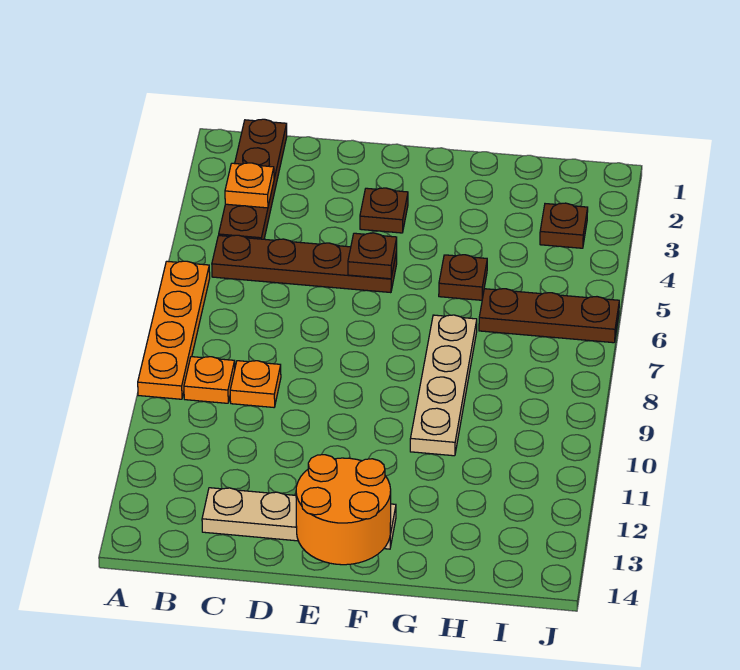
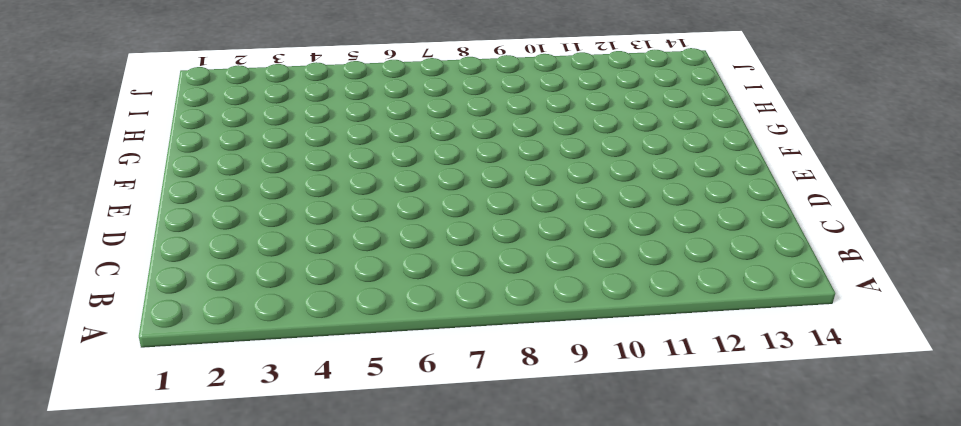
none -> orange plate A6:A9 level 1
none -> brown plate B1:B4 level 1
none -> brown plate B5:E5 level 1

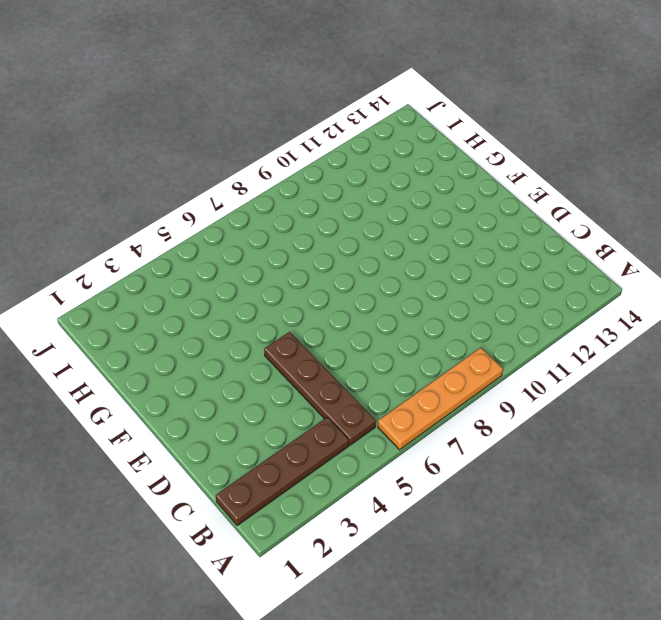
none -> orange plate B9 level 1
none -> orange plate C9 level 1
none -> tan plate C13:F13 level 1

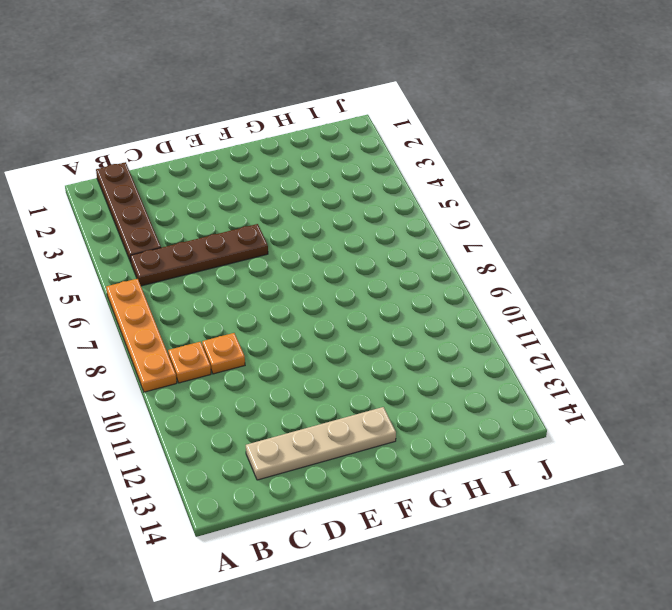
none -> brown plate E3 level 1
none -> brown plate G5 level 1
none -> tan plate G7:G10 level 1

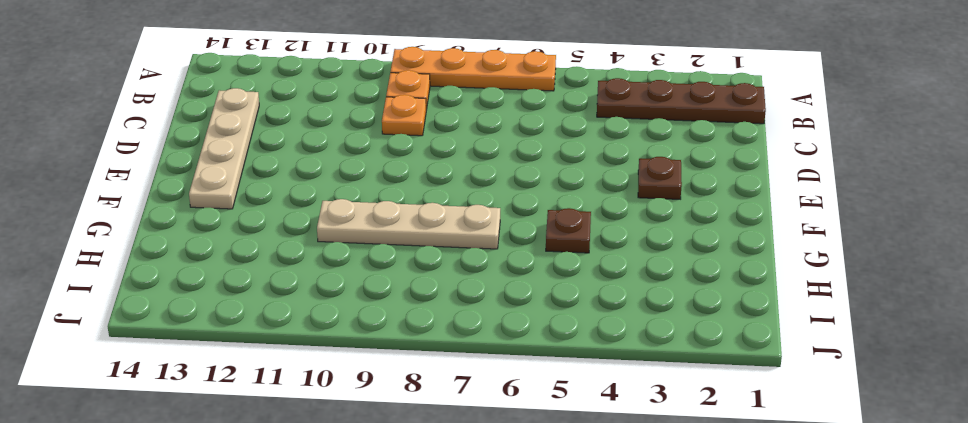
none -> brown plate B5:E5 level 1
none -> brown plate H6:J6 level 1
none -> brown plate I3 level 1

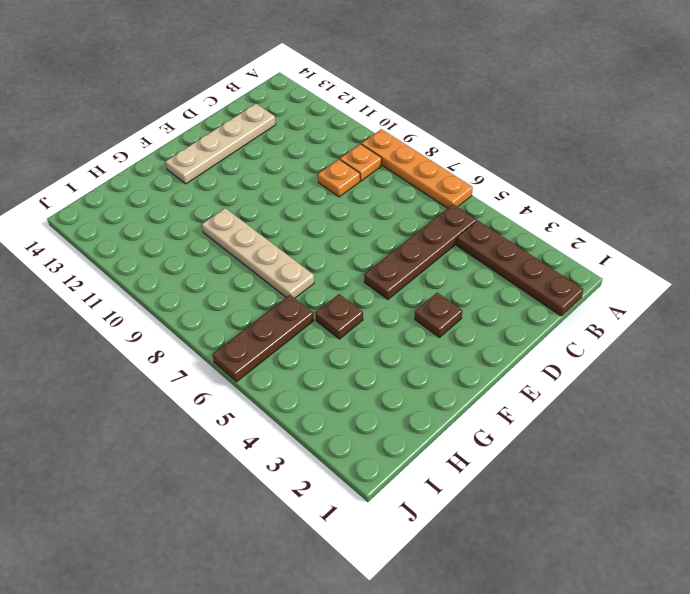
none -> brown plate I3 level 1
none -> orange plate B3 level 2
none -> brown plate E5 level 2

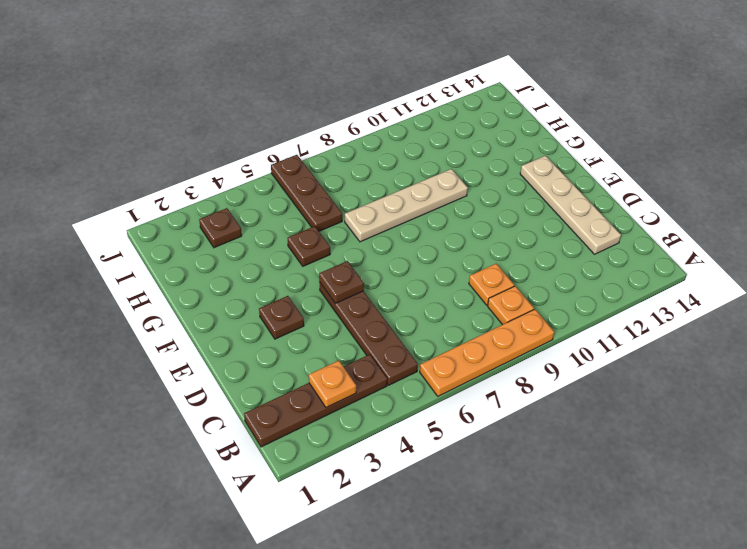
none -> orange round brick E13:F14 level 2

